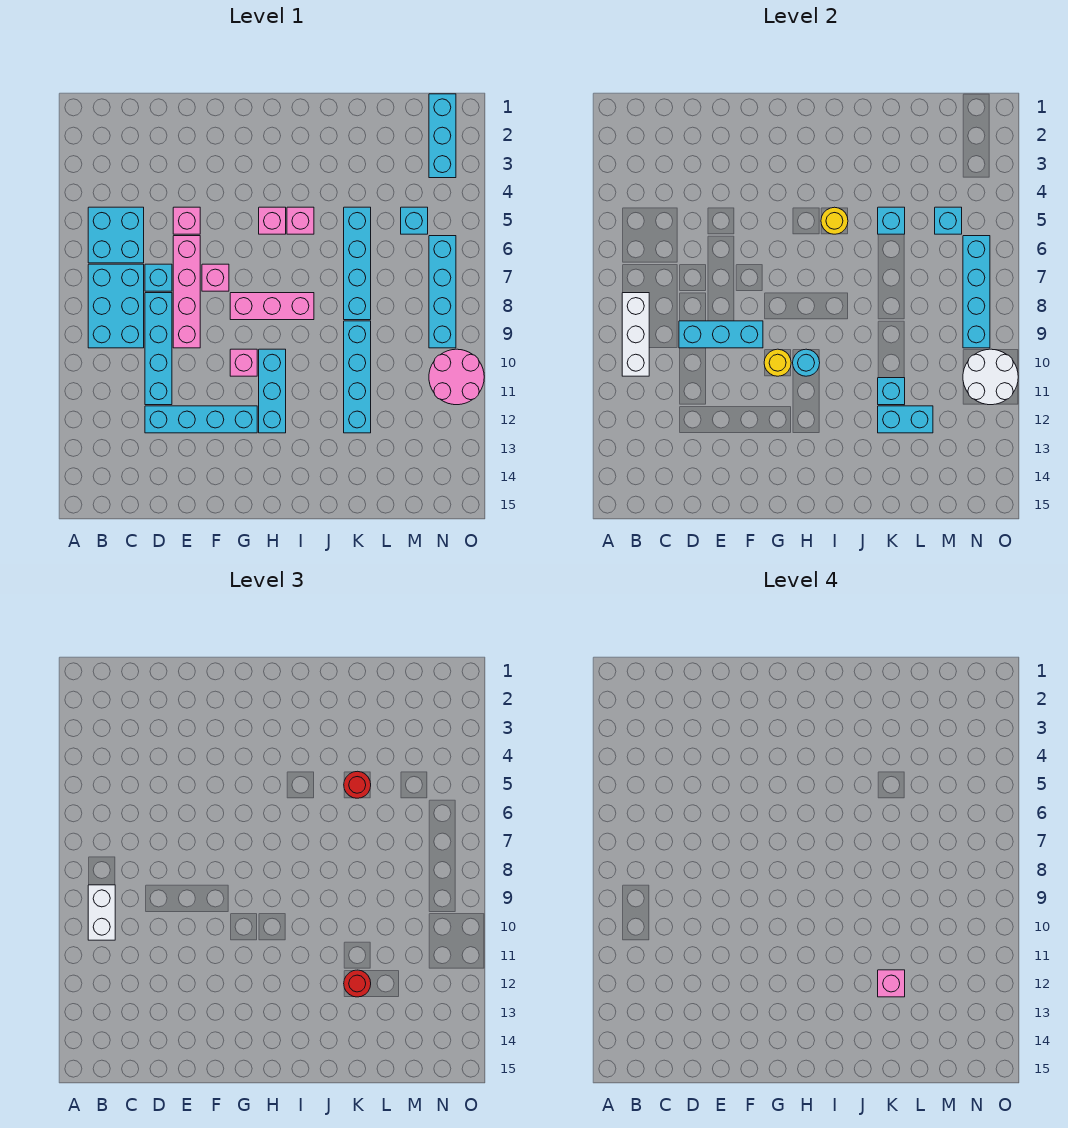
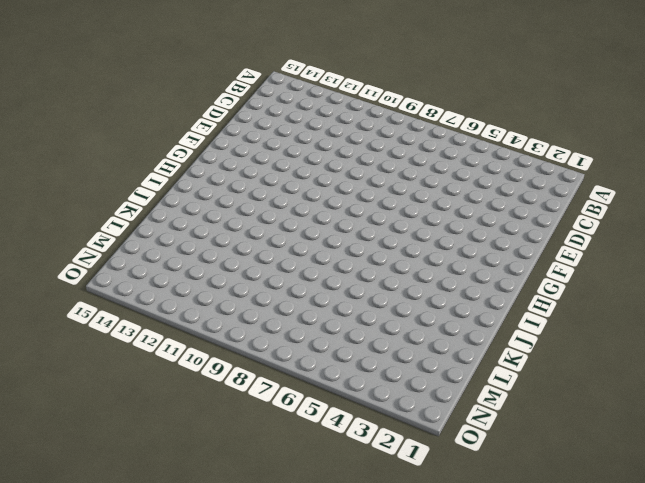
none -> cyan brick B5:C6 level 1
none -> cyan brick B7:C9 level 1
none -> cyan brick D7 level 1
none -> cyan brick D8:D11 level 1

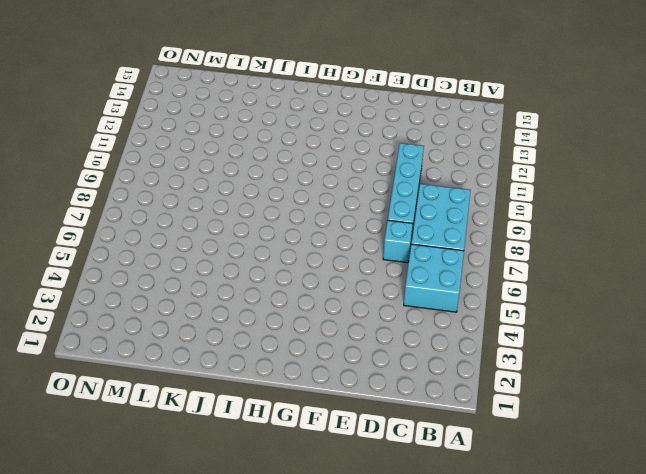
none -> cyan brick D12:G12 level 1
none -> pink brick E5 level 1
none -> pink brick E6:E9 level 1
none -> pink brick F7 level 1

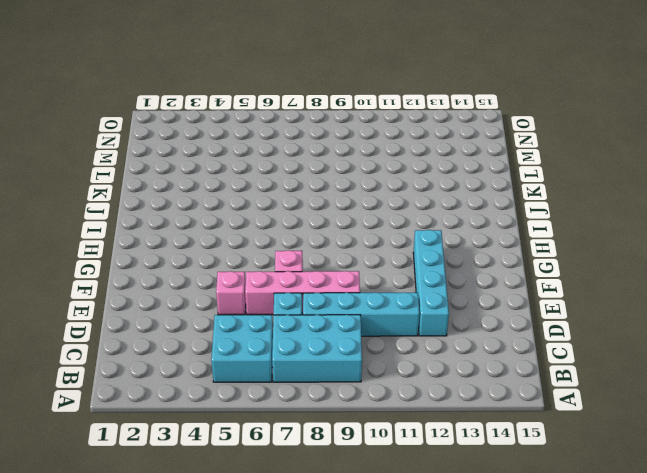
none -> pink brick G8:I8 level 1
none -> pink brick G10 level 1
none -> pink brick H5 level 1
none -> cyan brick H10:H12 level 1

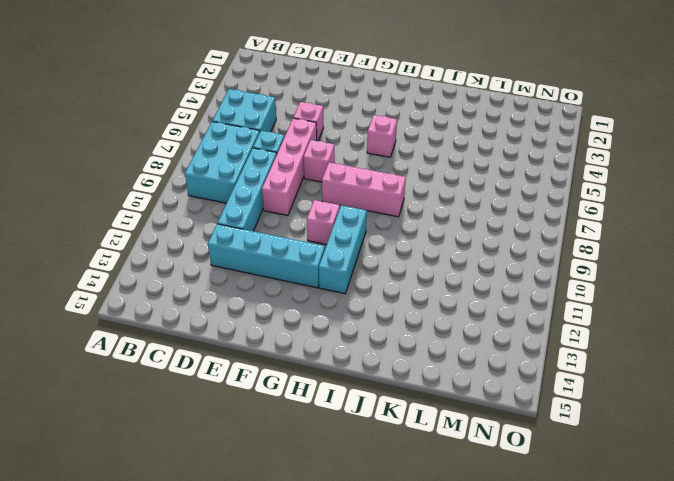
none -> pink brick I5 level 1
none -> cyan brick K5:K8 level 1
none -> cyan brick K9:K12 level 1
none -> cyan brick M5 level 1

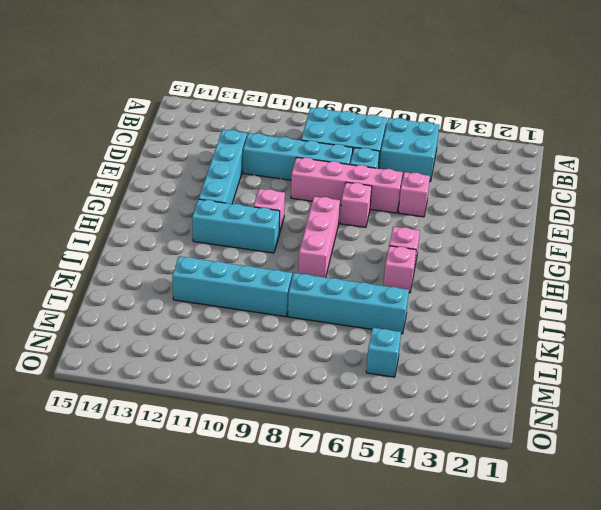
none -> cyan brick N1:N3 level 1
none -> cyan brick N6:N9 level 1
none -> pink round brick N10:O11 level 1
none -> white brick B8:B10 level 2

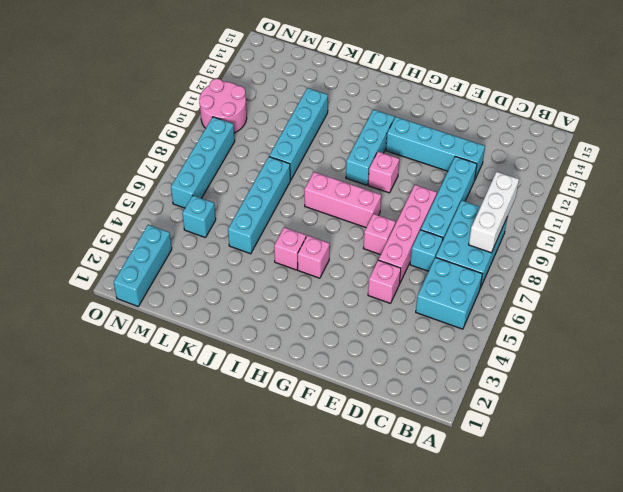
none -> cyan brick D9:F9 level 2
none -> yellow round brick G10 level 2
none -> cyan round brick H10 level 2
none -> yellow round brick I5 level 2

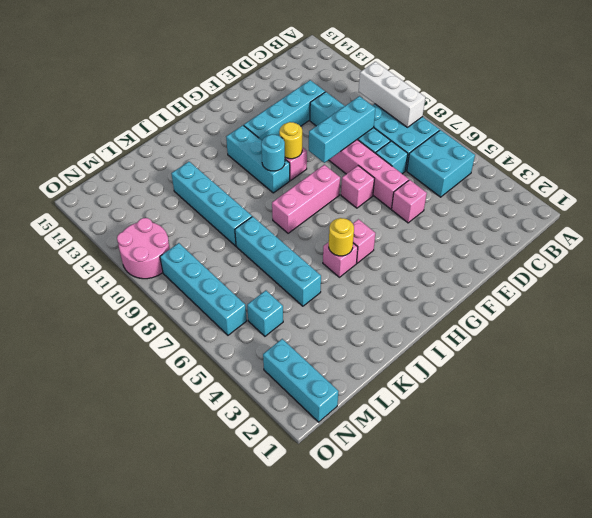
none -> cyan brick K5 level 2
none -> cyan brick K11 level 2
none -> cyan brick K12:L12 level 2
none -> cyan brick M5 level 2

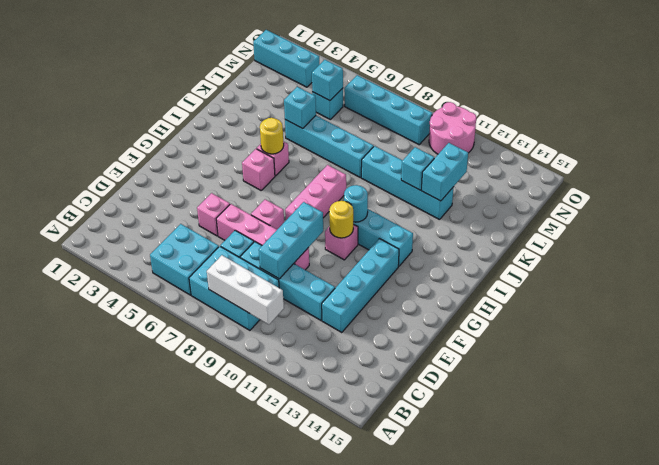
none -> cyan brick N6:N9 level 2
none -> white round brick N10:O11 level 2
none -> white brick B9:B10 level 3
none -> red round brick K5 level 3

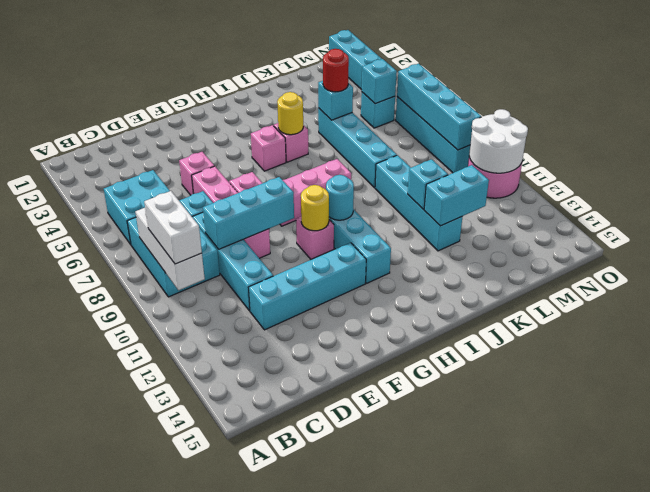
none -> red round brick K12 level 3
none -> pink brick K12 level 4

